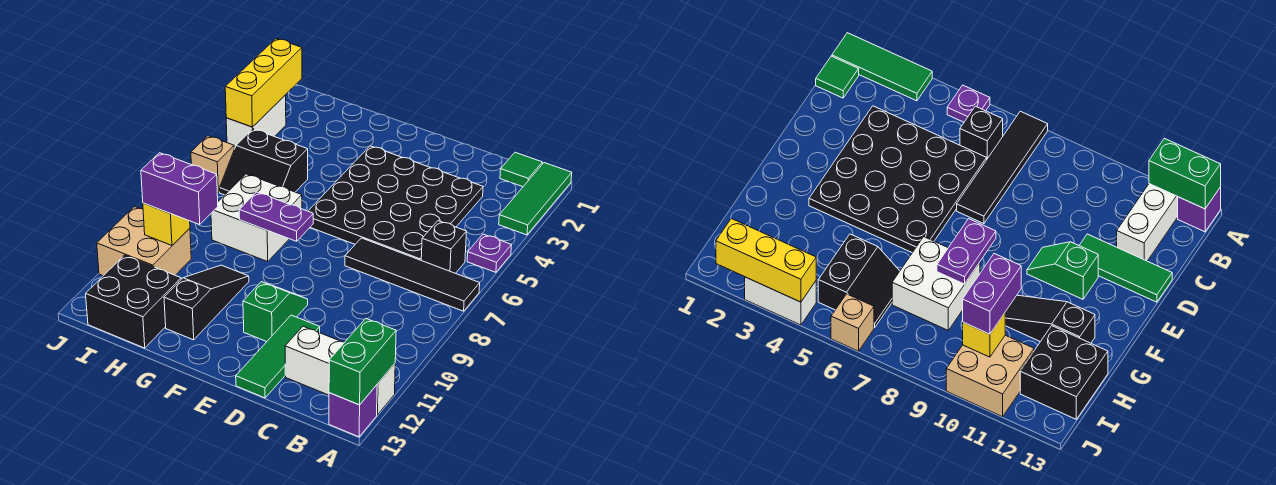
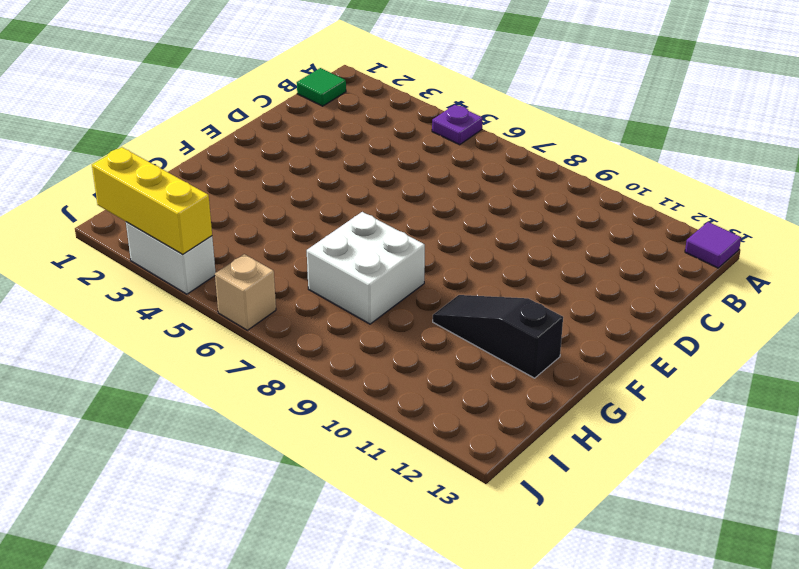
purple tile A13 level 1 -> purple brick A13 level 1
none -> green tile A1:A3 level 1
none -> black tile A7:D7 level 1
none -> white brick A12:C12 level 1

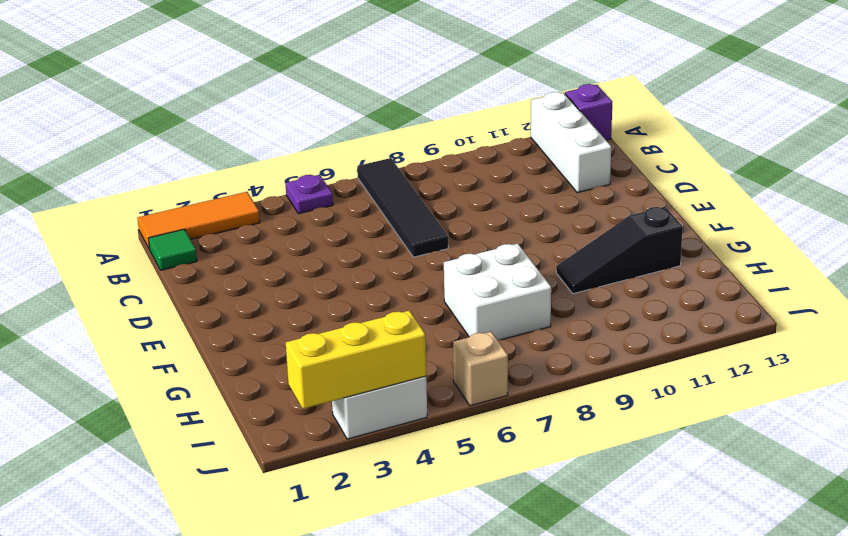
orange tile A1:A3 level 1 -> green tile A1:A3 level 1
none -> black brick B6 level 1
none -> black plate C3:F6 level 1
none -> green tile D11:D13 level 1

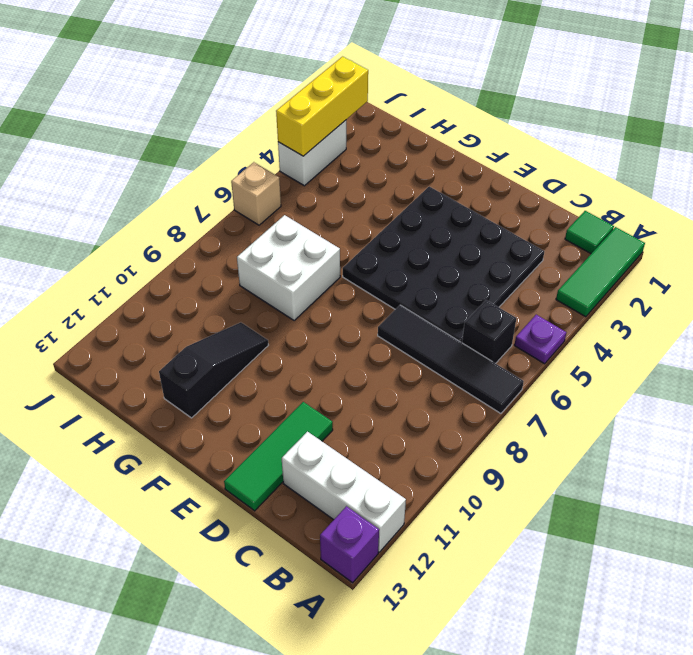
none -> green slope E10:E11 level 1 top 11
none -> black slope H5:I6 level 1 top 5
none -> black brick H12:I13 level 1

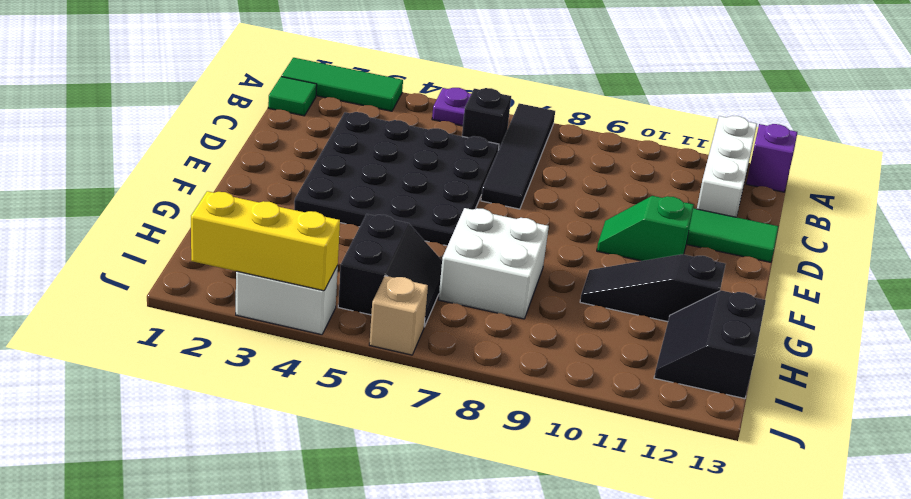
black slope H12:I13 level 1 top 13 -> black brick H12:I13 level 1
none -> tan brick I10:J11 level 1
none -> green brick A12:A13 level 2
none -> purple plate F8:G8 level 2

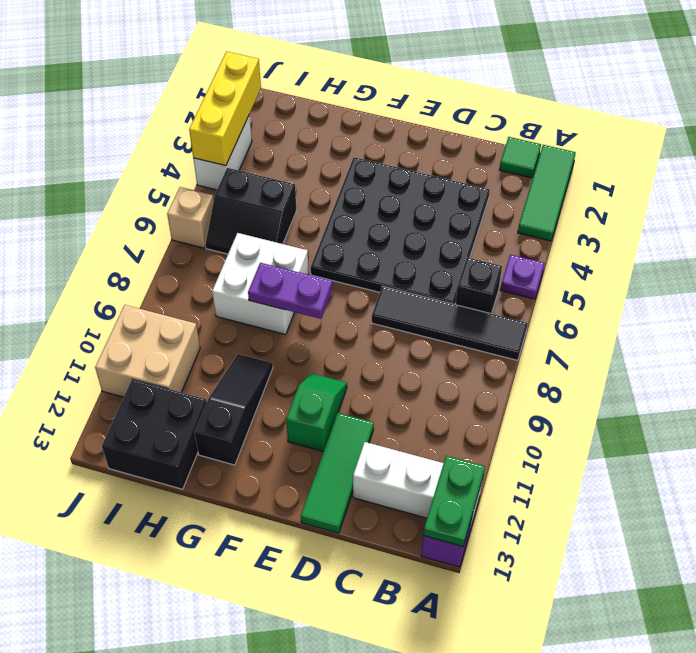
green plate A12:A13 level 2 -> green brick A12:A13 level 2
none -> yellow brick I10 level 2
none -> purple brick H10:I10 level 3

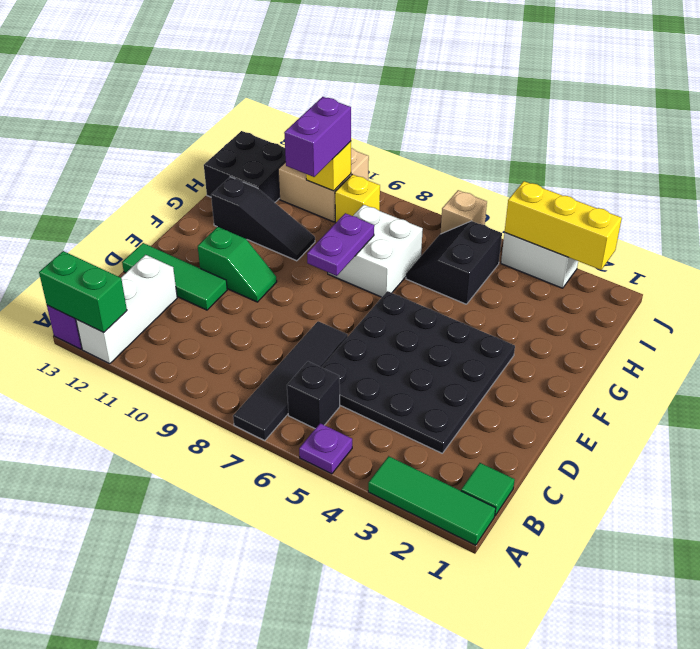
yellow brick I9 level 1 -> none

